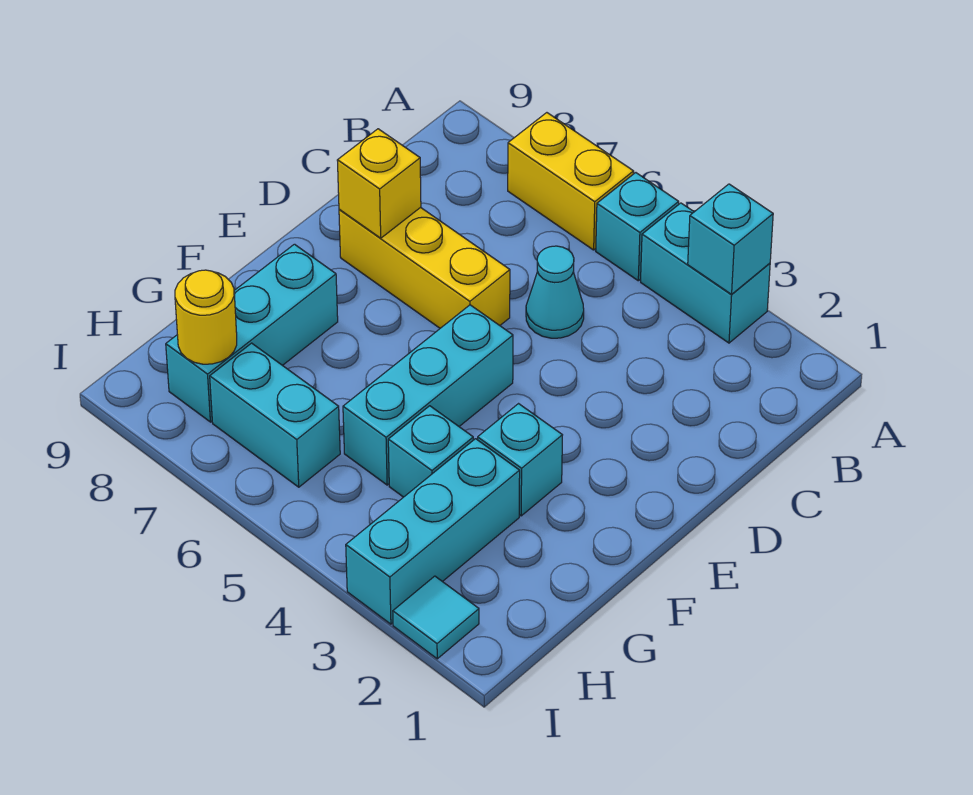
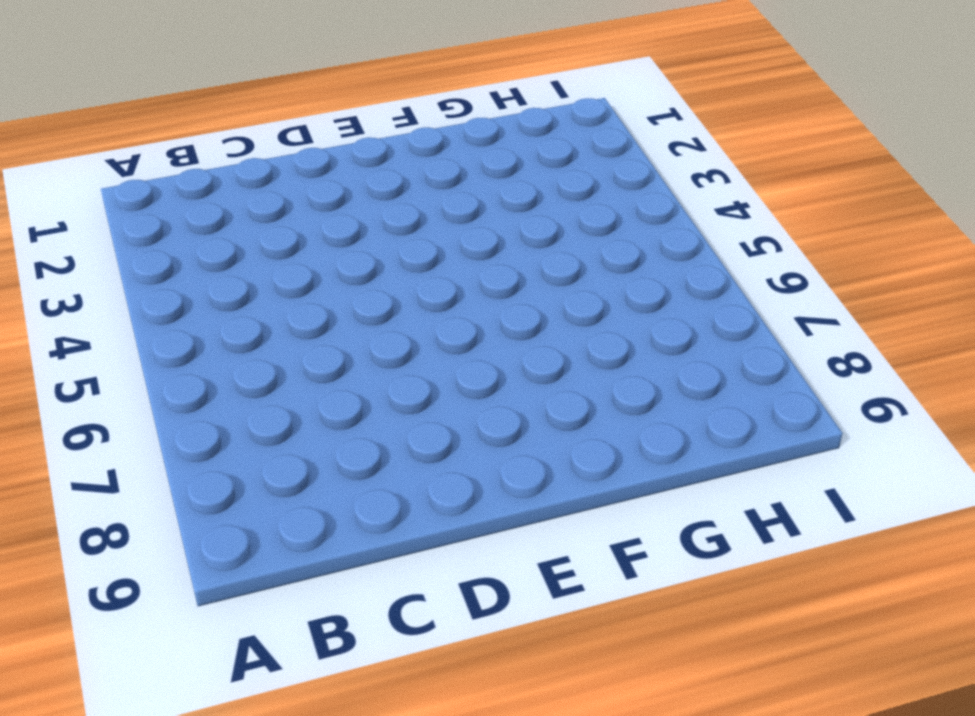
none -> cyan brick A3:A4 level 1
none -> cyan brick A5 level 1
none -> yellow brick A6:A7 level 1

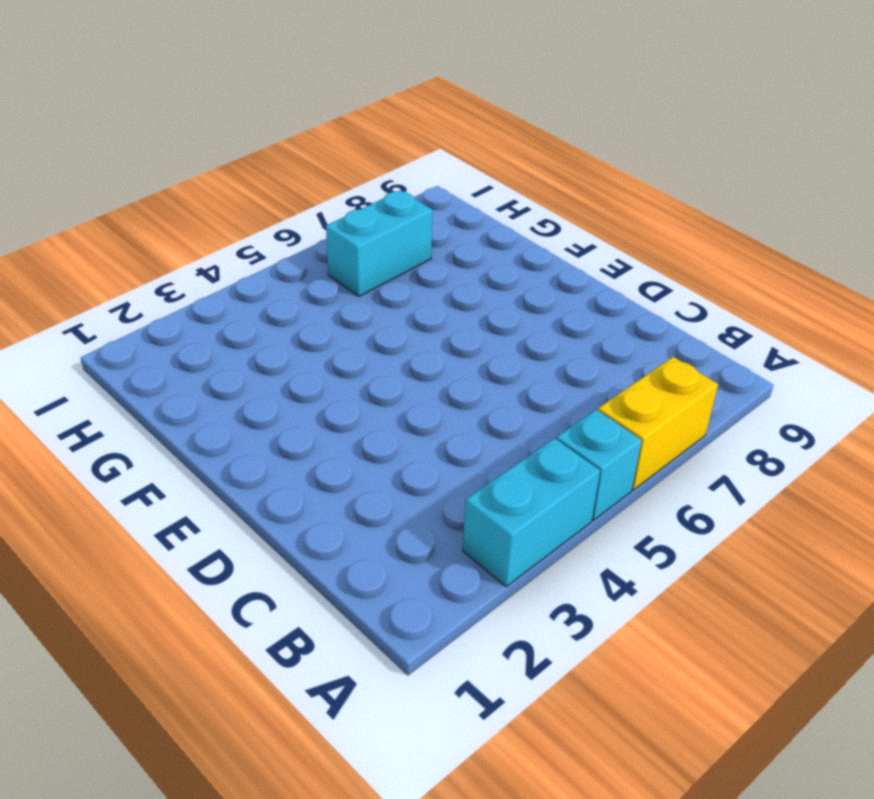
none -> cyan cone C5 level 1
none -> yellow brick D6:D8 level 1
none -> cyan brick E5:G5 level 1

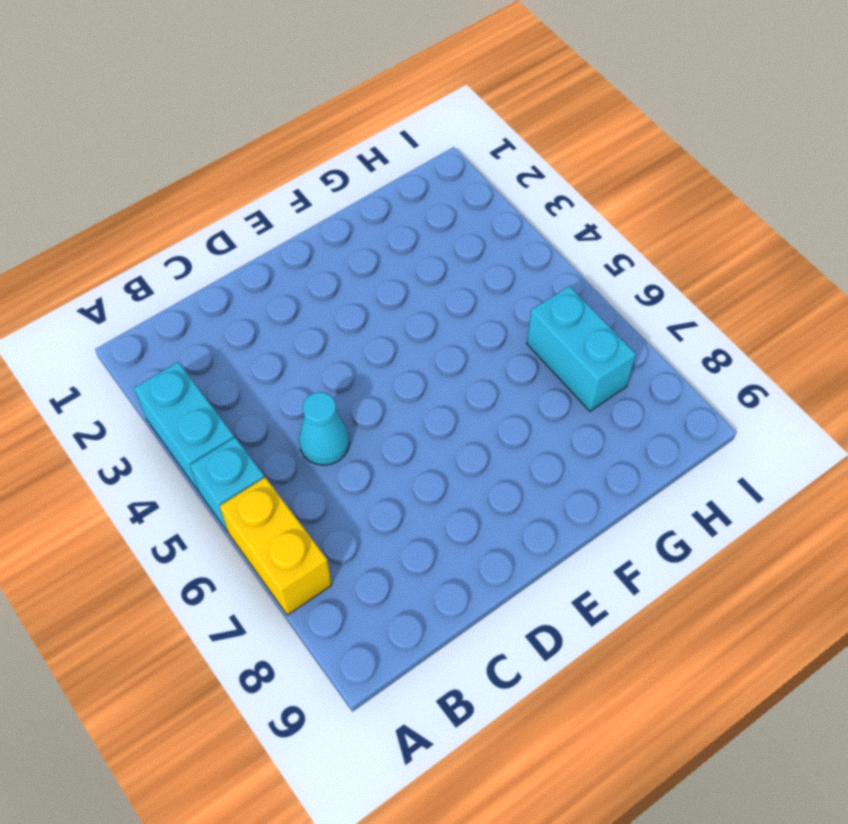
none -> yellow brick D6:D8 level 1
none -> cyan brick E5:G5 level 1
none -> cyan brick F3 level 1

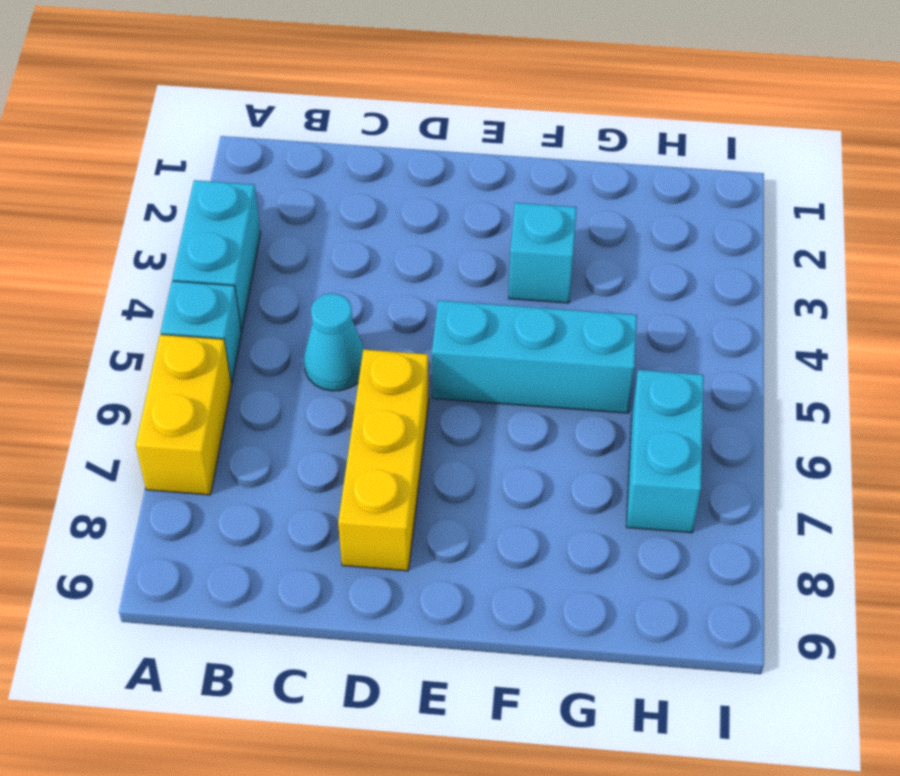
none -> cyan brick F8:H8 level 1
none -> cyan brick G3:I3 level 1
none -> cyan brick G4 level 1

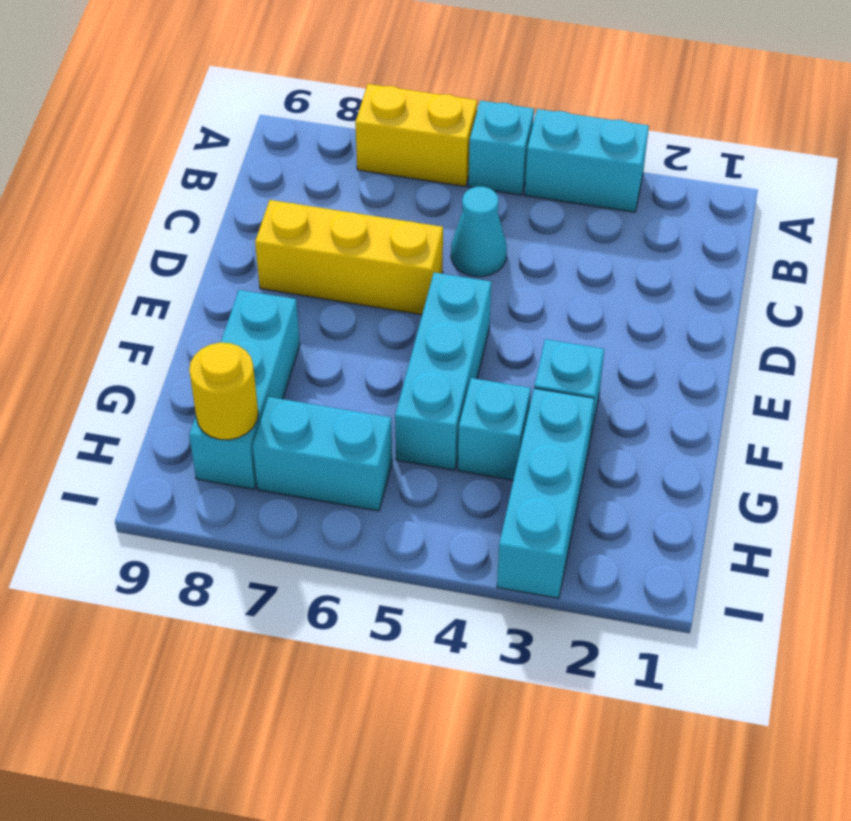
none -> cyan tile I2 level 1
none -> cyan brick A3 level 2
none -> yellow brick D8 level 2

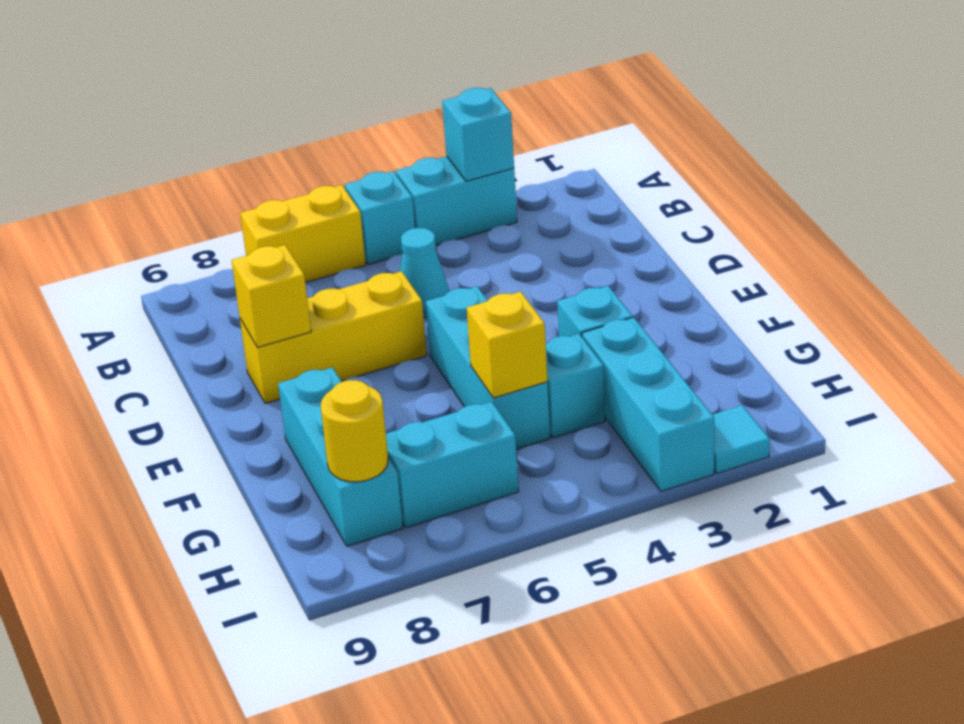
yellow brick G5 level 2 -> none

